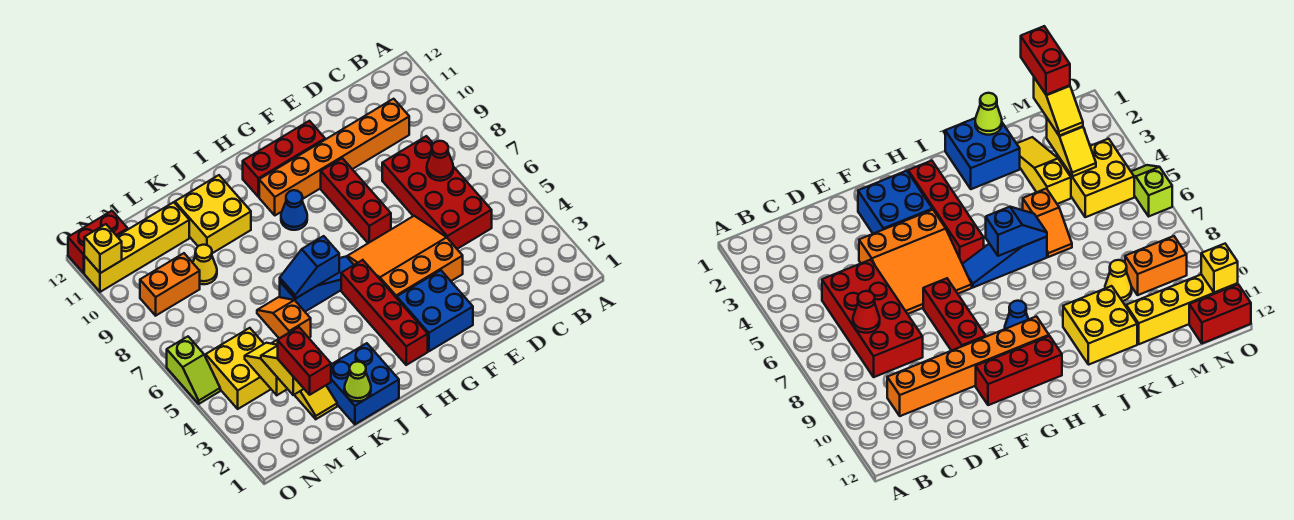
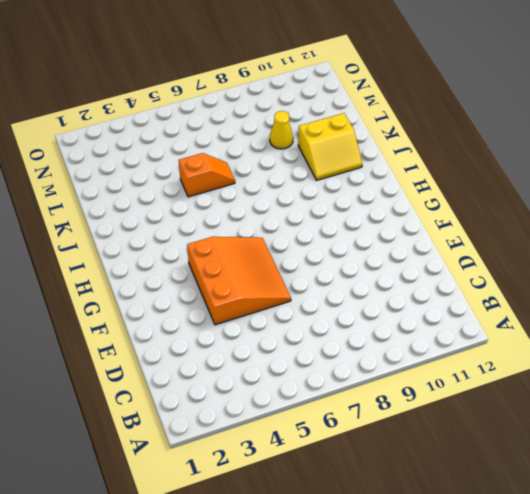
yellow slope J10:K11 level 1 top K -> yellow brick J10:K11 level 1
none -> red brick C5:D8 level 1
none -> orange brick C10:H10 level 1
none -> blue brick F2:G3 level 1

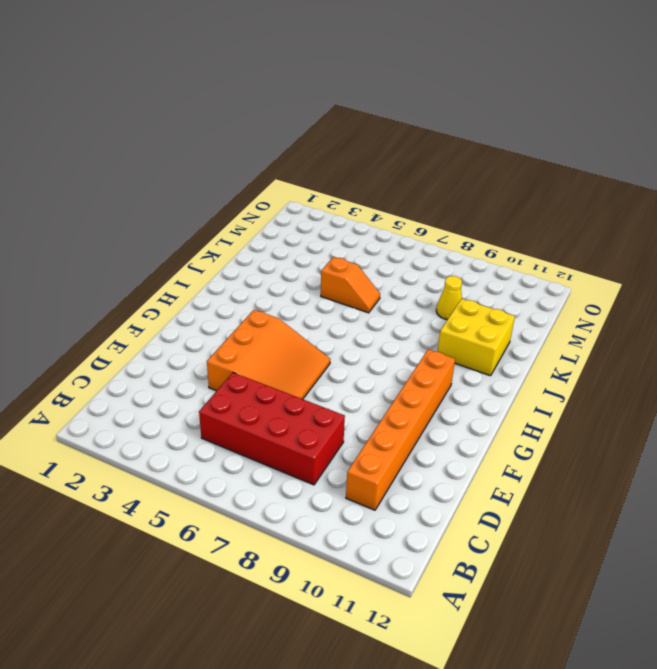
none -> blue brick F2:G3 level 1
none -> red brick F7:F9 level 1
none -> red brick F11:H11 level 1

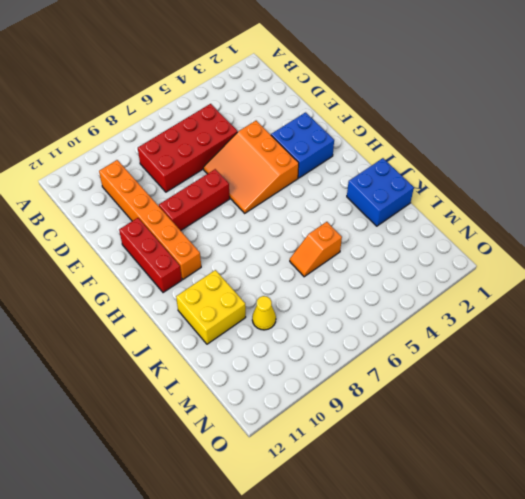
none -> red brick H2:H5 level 1
none -> blue slope H6:J6 level 1 top J
none -> blue cone H9 level 1

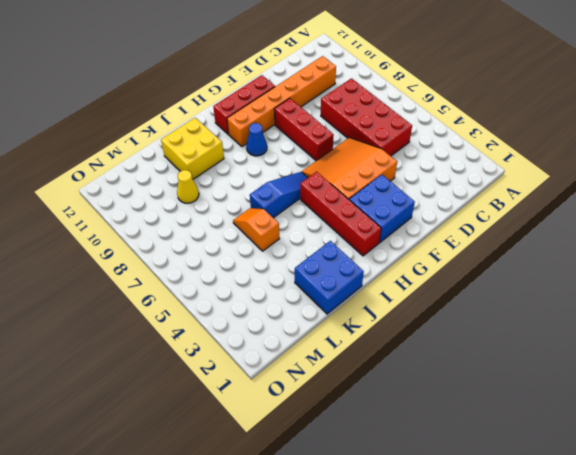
none -> yellow slope L2:L4 level 1 top 4
none -> yellow brick L11:O11 level 1
none -> yellow brick M4:N5 level 1

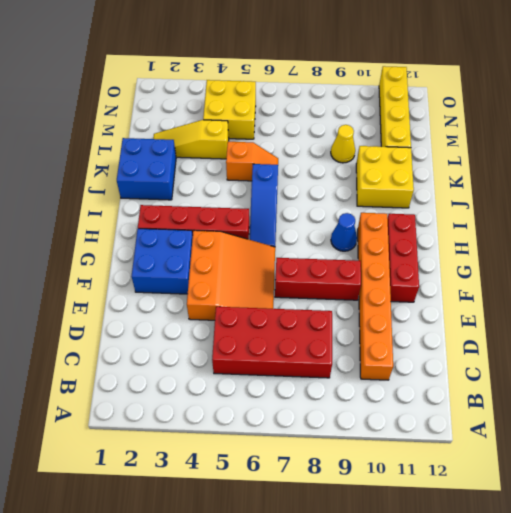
none -> orange brick M9:N9 level 1
none -> red brick N12:O12 level 1
none -> lime slope O5:O6 level 1 top 6

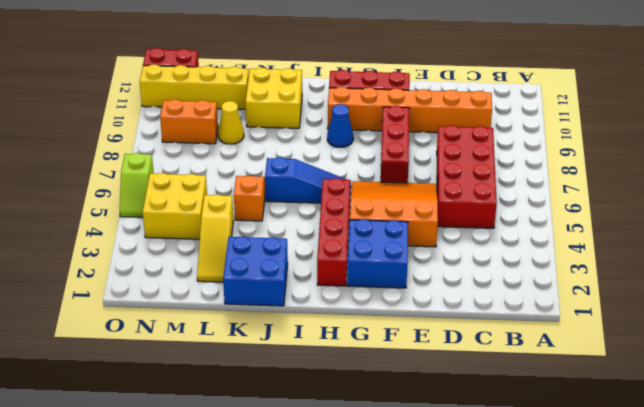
none -> red cone C7 level 2
none -> blue slope I6:J6 level 2 top I
none -> lime cone K1 level 2

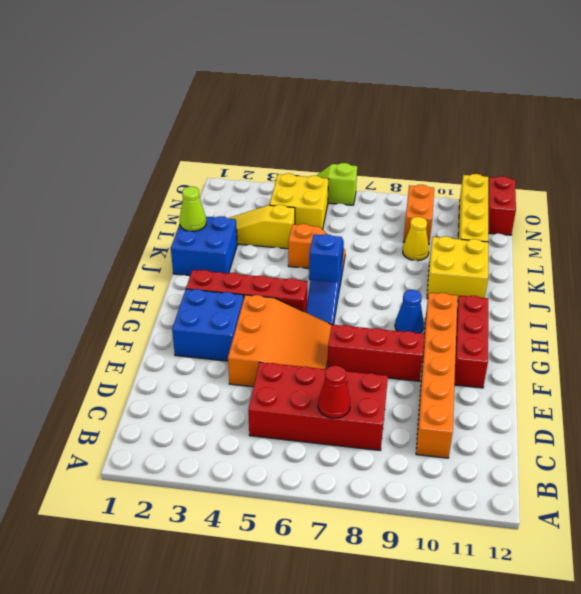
none -> yellow slope M3:M4 level 2 top 3
none -> yellow brick O11 level 2
none -> yellow slope M2:M3 level 3 top 2

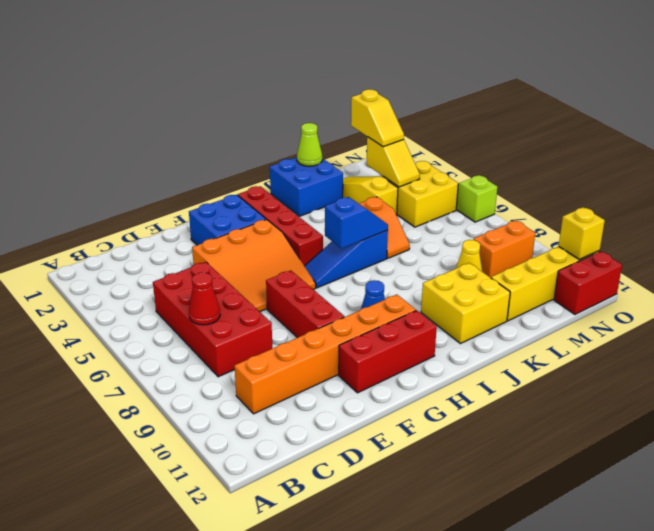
none -> red brick M1:M2 level 4

